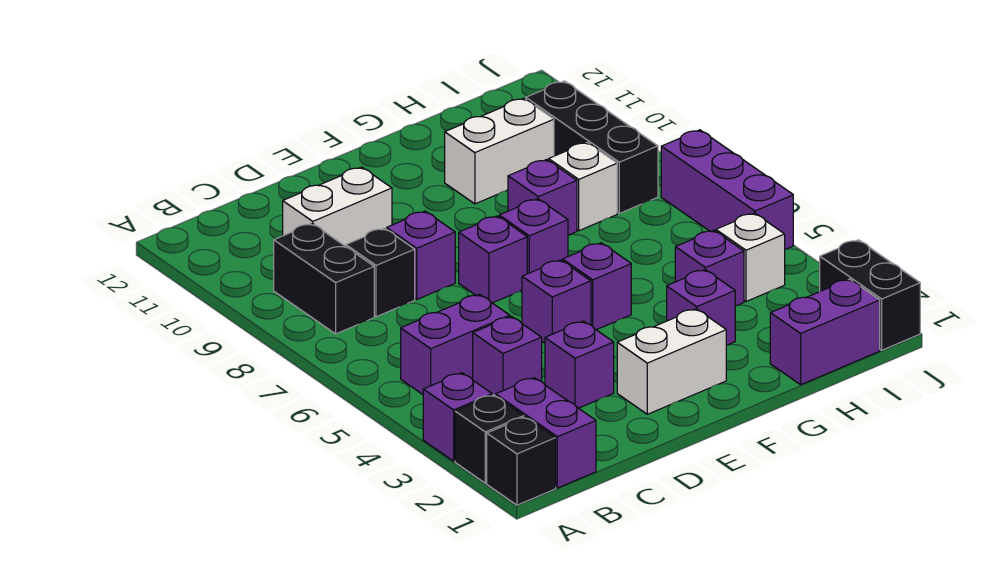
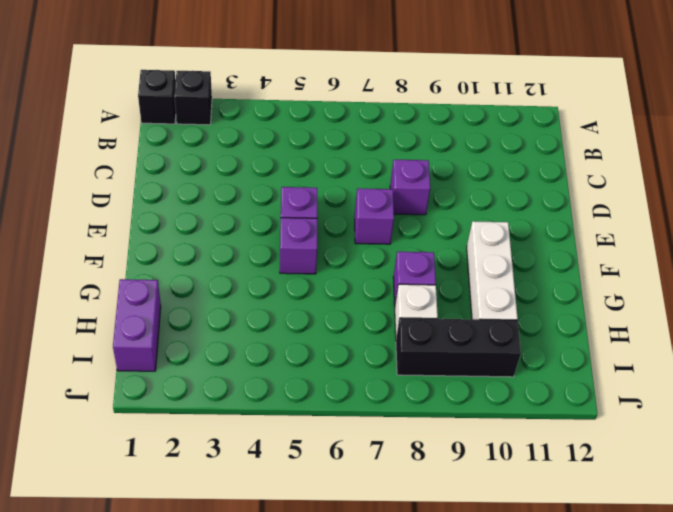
white brick F10:H10 level 1 -> white brick G10:H10 level 1
none -> purple brick A3 level 1
none -> purple brick B1:B2 level 1
none -> purple brick B5:C5 level 1

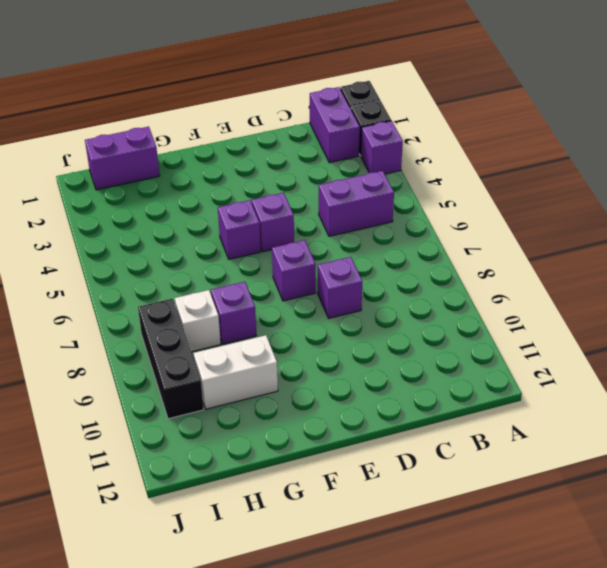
none -> black brick B8:B9 level 1
none -> purple brick C4 level 1
none -> black brick C8 level 1

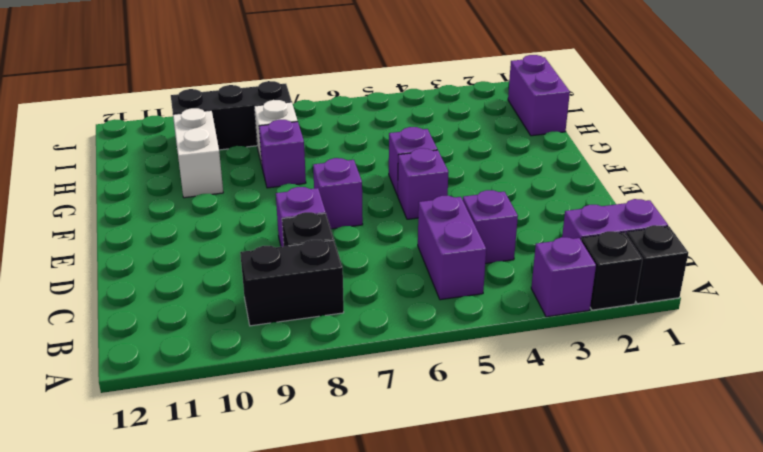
none -> white brick C10:D10 level 1
none -> purple brick D3 level 1
none -> white brick E2:F2 level 1

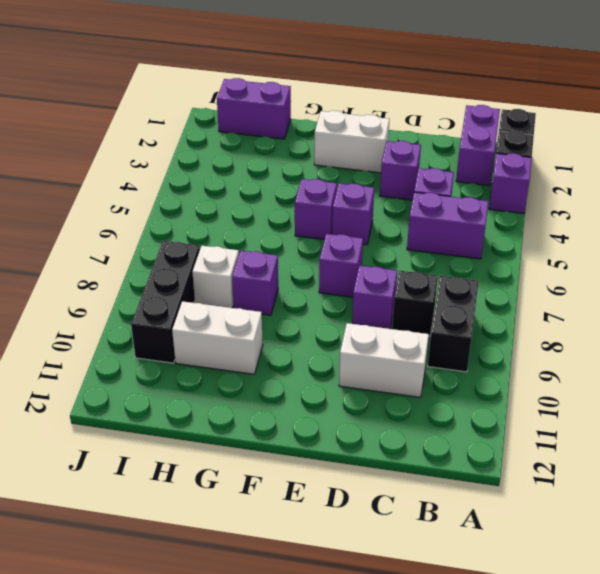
none -> purple brick F7 level 1
none -> purple brick G3 level 1
none -> purple brick H4 level 1

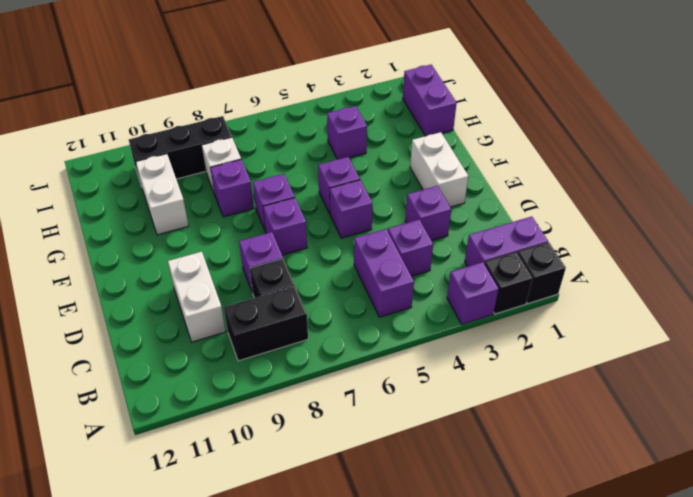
none -> purple brick G3 level 1
none -> white brick I4 level 1
none -> black brick J1:J2 level 1

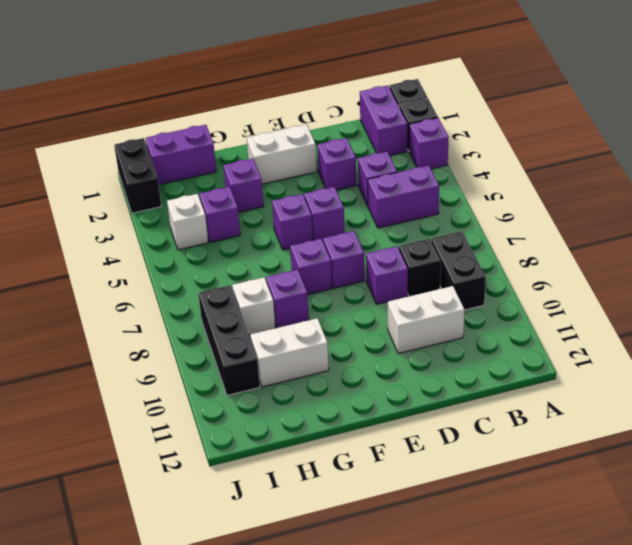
none -> purple brick J5:J7 level 1

